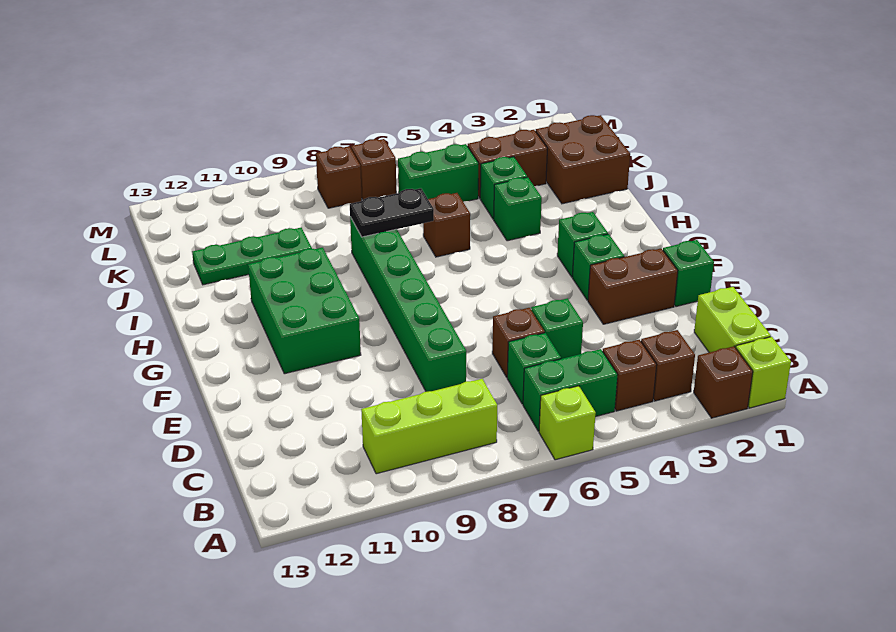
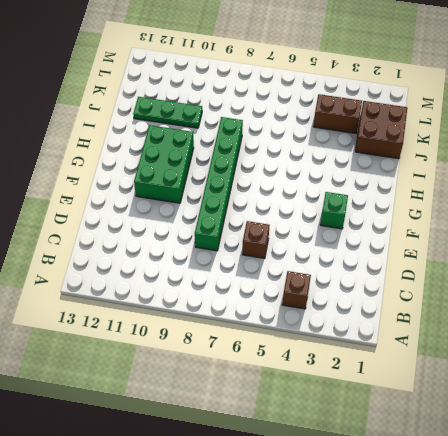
none -> lime brick A1 level 1
none -> brown brick A2 level 1
none -> lime brick A6 level 1

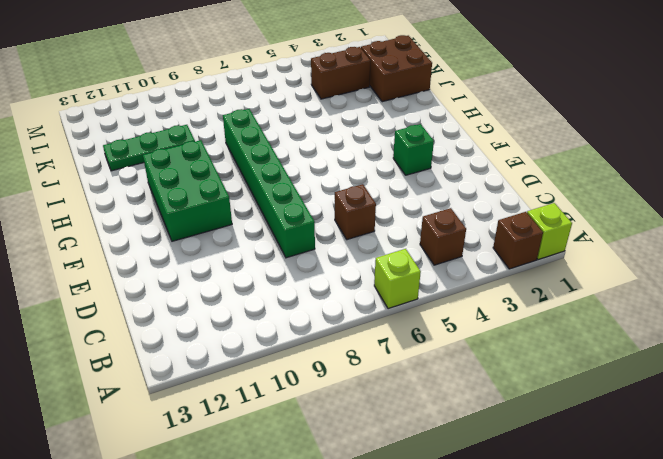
none -> lime brick B1:C1 level 1
none -> brown brick B3 level 1
none -> green brick B5:B6 level 1

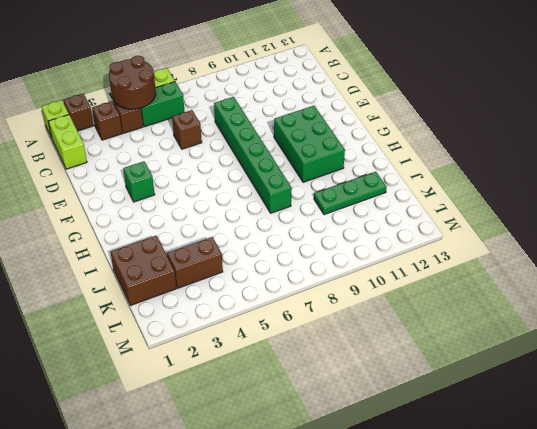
brown round brick A4:B5 level 2 -> none
none -> lime brick B8:B10 level 1
none -> green brick C6 level 1
none -> green brick D5 level 1

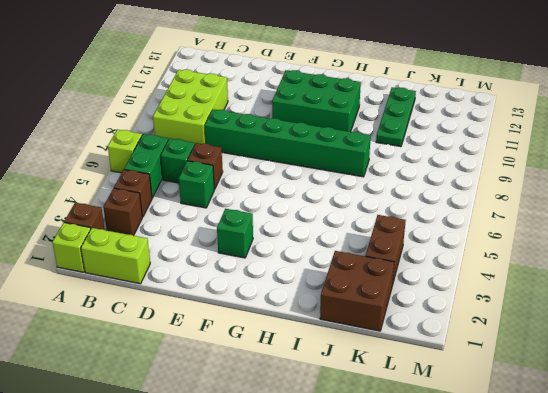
lime brick B8:C10 level 1 -> lime brick B8:B10 level 1
none -> green brick E1 level 1
none -> brown brick E2:E3 level 1
none -> green brick G3 level 1

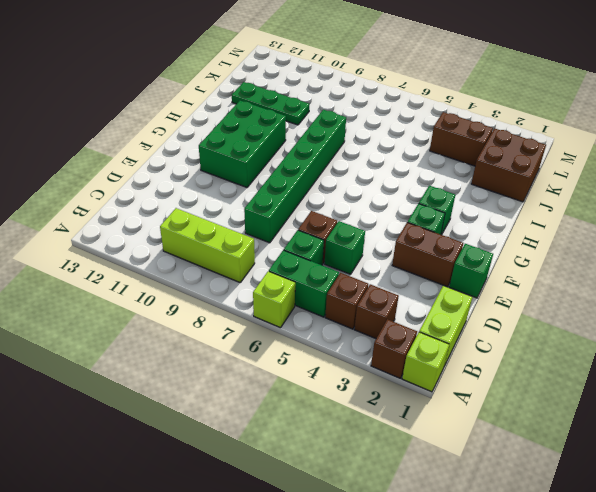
none -> green brick I4 level 1
none -> brown brick I6 level 1
none -> green brick J4 level 1

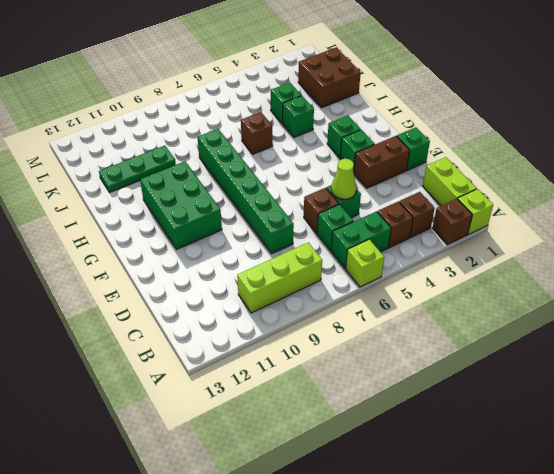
lime cone D5 level 2 -> none
none -> brown brick K3:K4 level 1
none -> green brick K5:K6 level 1
none -> brown brick L7 level 1

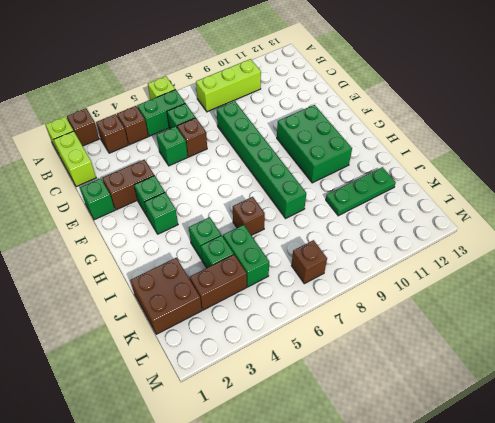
green brick J5:K5 level 1 -> green brick K5:K6 level 1
none -> brown brick L8 level 1
none -> black plate I7:I8 level 2

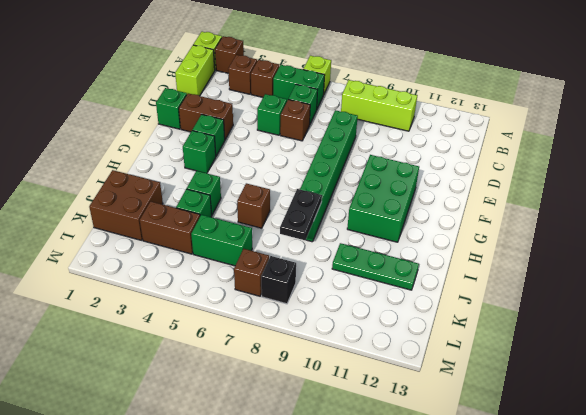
black plate I8:J8 level 2 -> black plate I7:I8 level 2
black brick L8 level 1 -> brown brick L8 level 1

